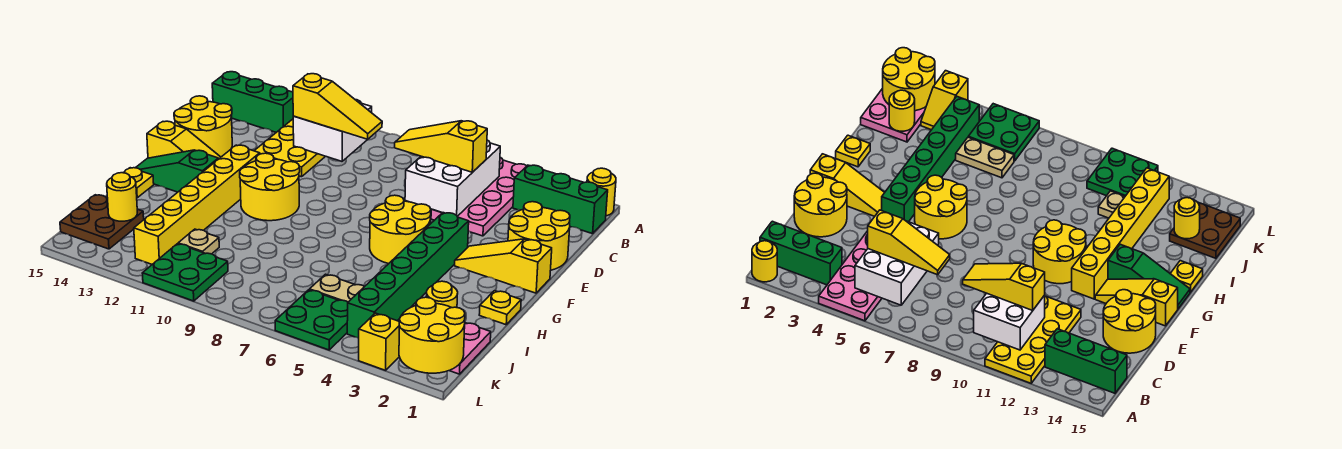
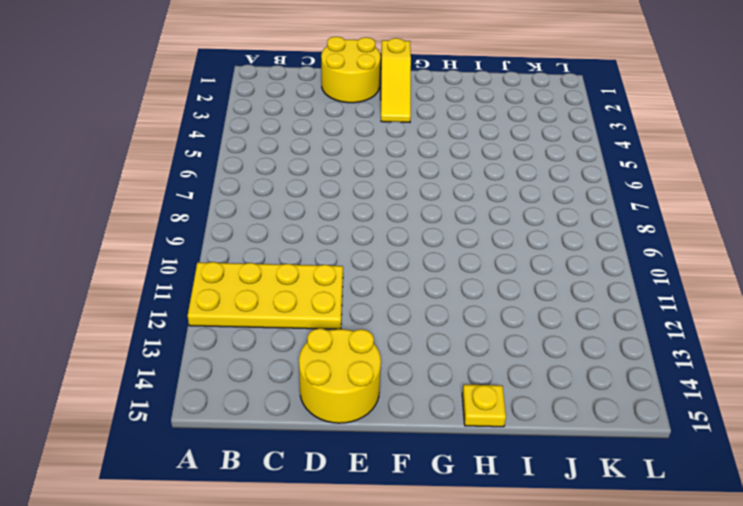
none -> yellow round brick A1 level 1
none -> pink plate A4:D5 level 1
none -> green brick B1:B3 level 1
none -> green brick B13:B15 level 1

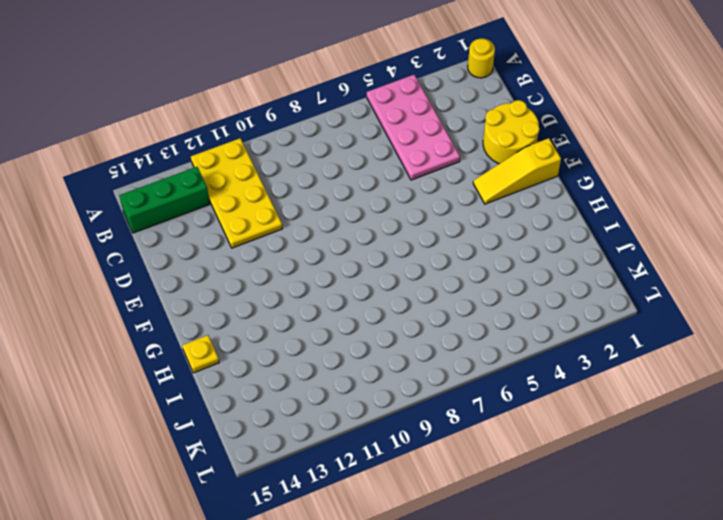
none -> green brick B1:B3 level 1
none -> yellow round brick D14:E15 level 1
none -> green brick F4:K4 level 1
none -> yellow round brick F5:G6 level 1

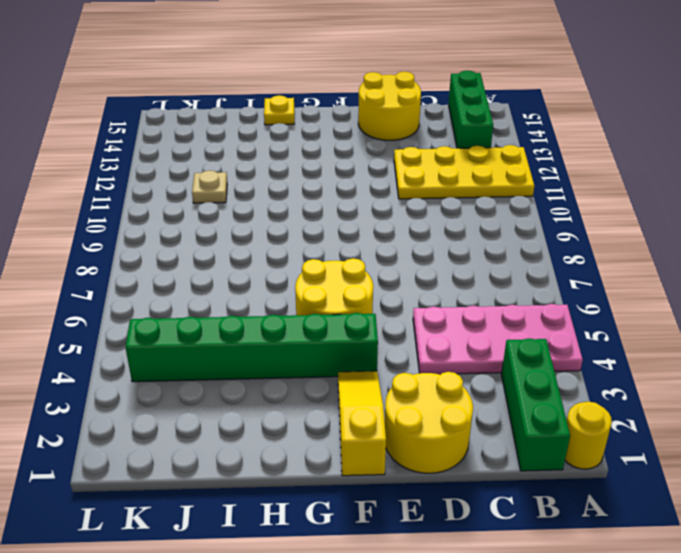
none -> yellow round brick F10:G11 level 1
none -> yellow brick F12:K12 level 1
none -> yellow slope F13:F15 level 1 top 15
none -> green slope G13:G15 level 1 top 13

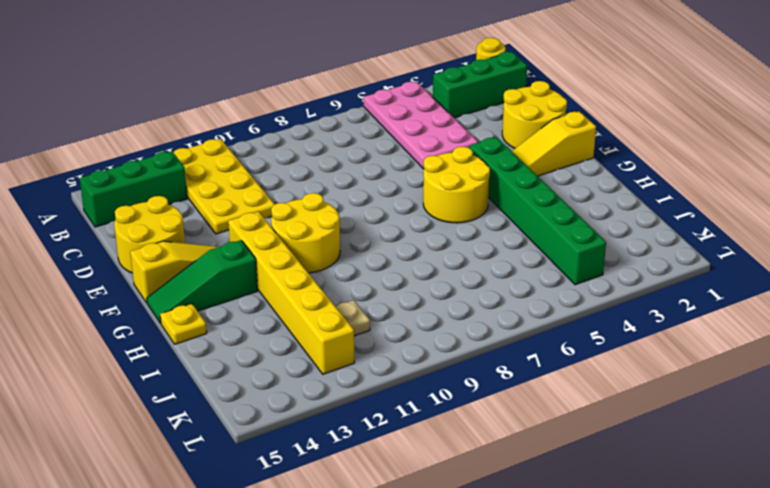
none -> yellow plate H1 level 1
none -> pink plate J1:K2 level 1
none -> tan plate J5:J6 level 1
none -> brown plate J14:K15 level 1

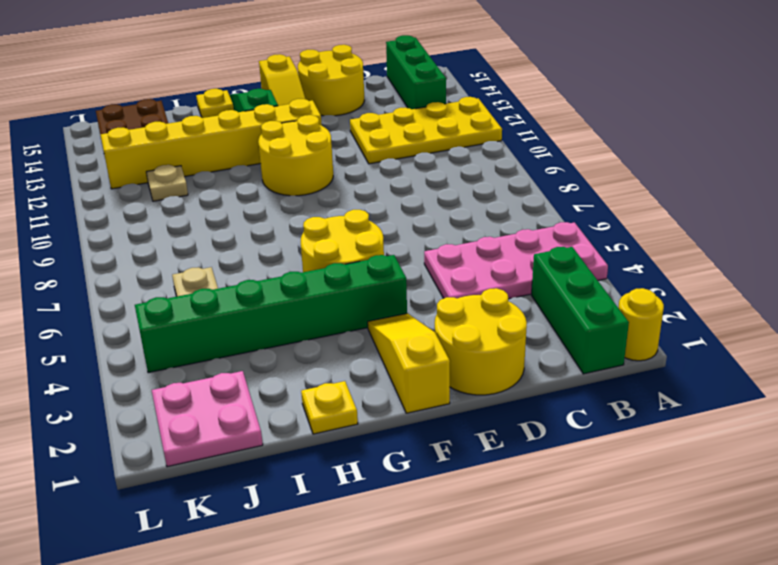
none -> yellow slope K3:L3 level 1 top L
none -> green plate K5:L6 level 1
none -> green plate K10:L11 level 1
none -> white brick B5:D6 level 2

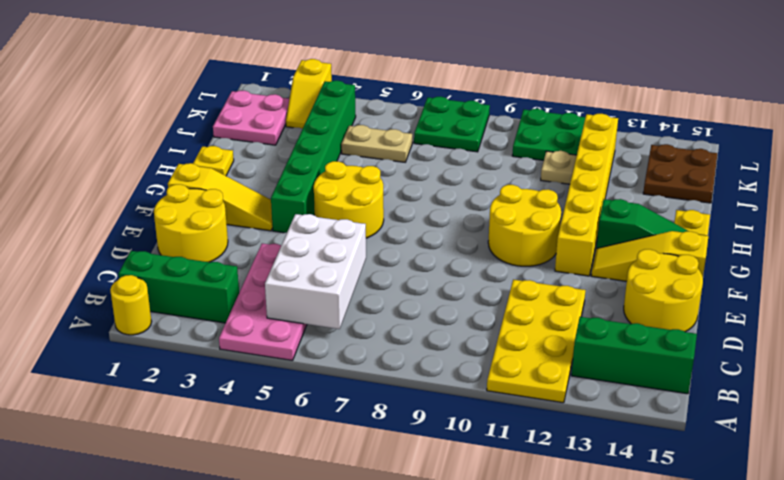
green plate K7:L8 level 1 -> green plate K5:L6 level 1
none -> white brick B10:C11 level 2
none -> yellow round brick J2 level 2
none -> yellow round brick J14 level 2
none -> yellow round brick K1:L2 level 2

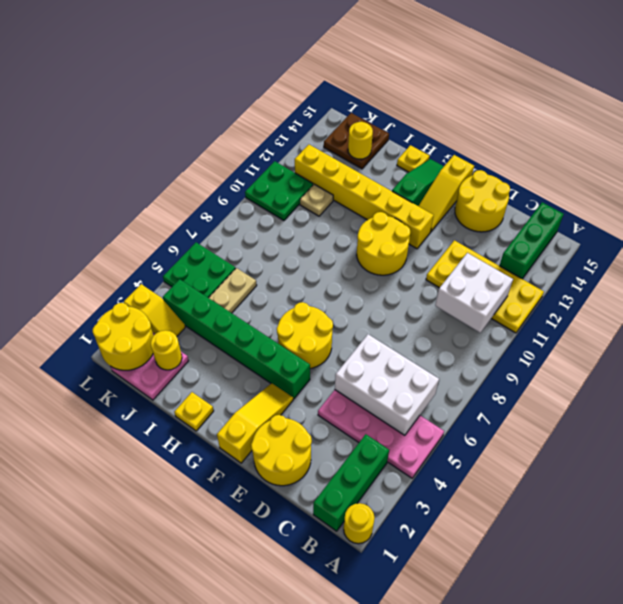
none -> yellow slope C5:C7 level 3 top 5
none -> yellow slope C9:C11 level 3 top 11

